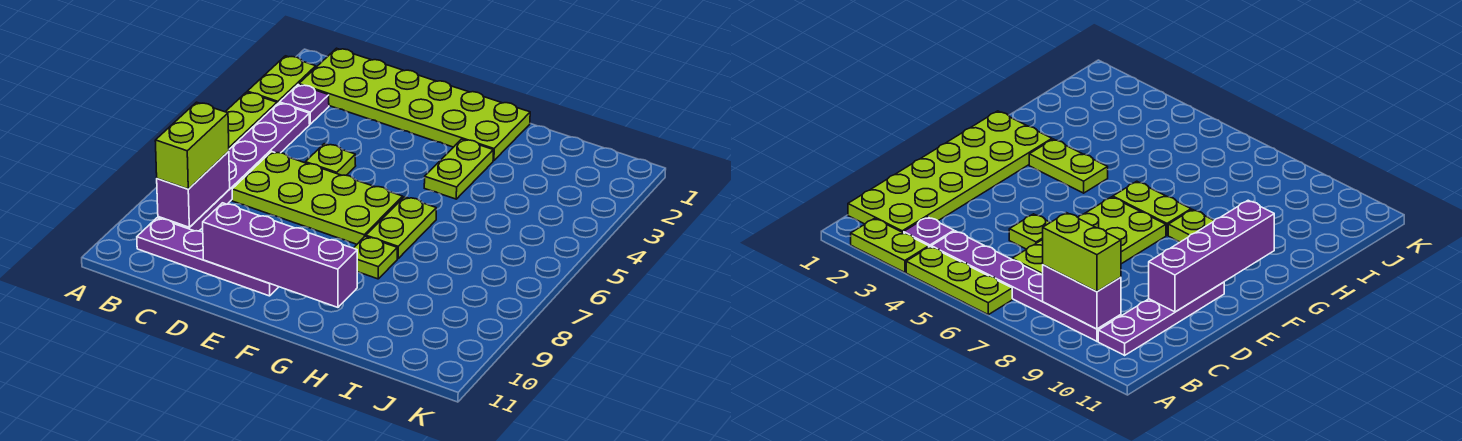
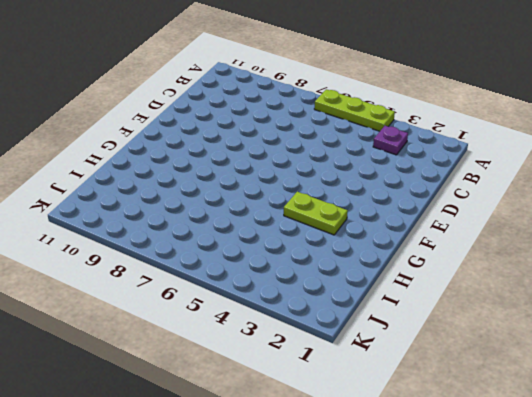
none -> lime plate A2:A3 level 1
none -> lime plate B1:G2 level 1
none -> purple plate B4:B9 level 1

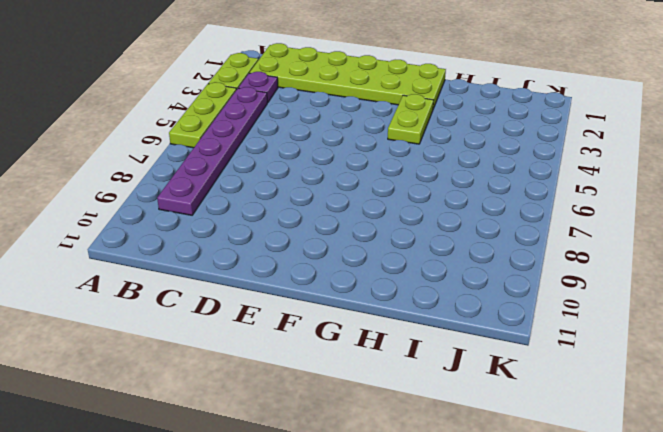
none -> purple plate B10:E10 level 1
none -> lime plate C6:F7 level 1
none -> lime plate D5 level 1

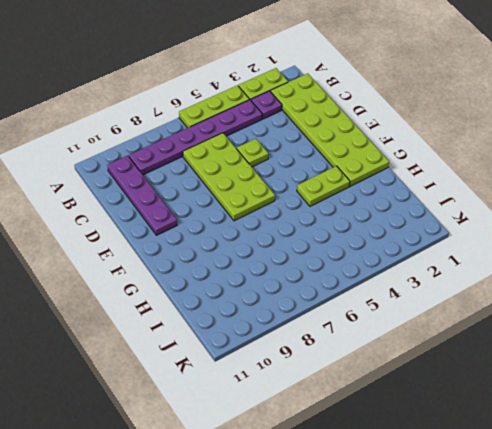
none -> lime plate G6:G7 level 1
none -> lime plate G8 level 1
none -> purple brick B8:B9 level 2

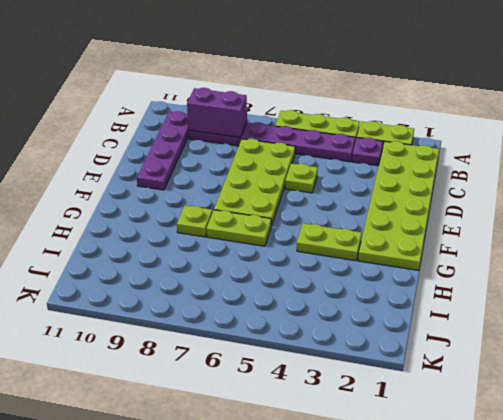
none -> purple brick D10:G10 level 2
none -> lime brick B8:B9 level 3

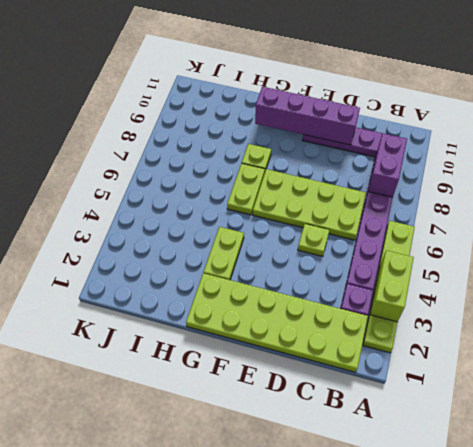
lime brick A3:A4 level 2 -> lime brick B8:B9 level 3

